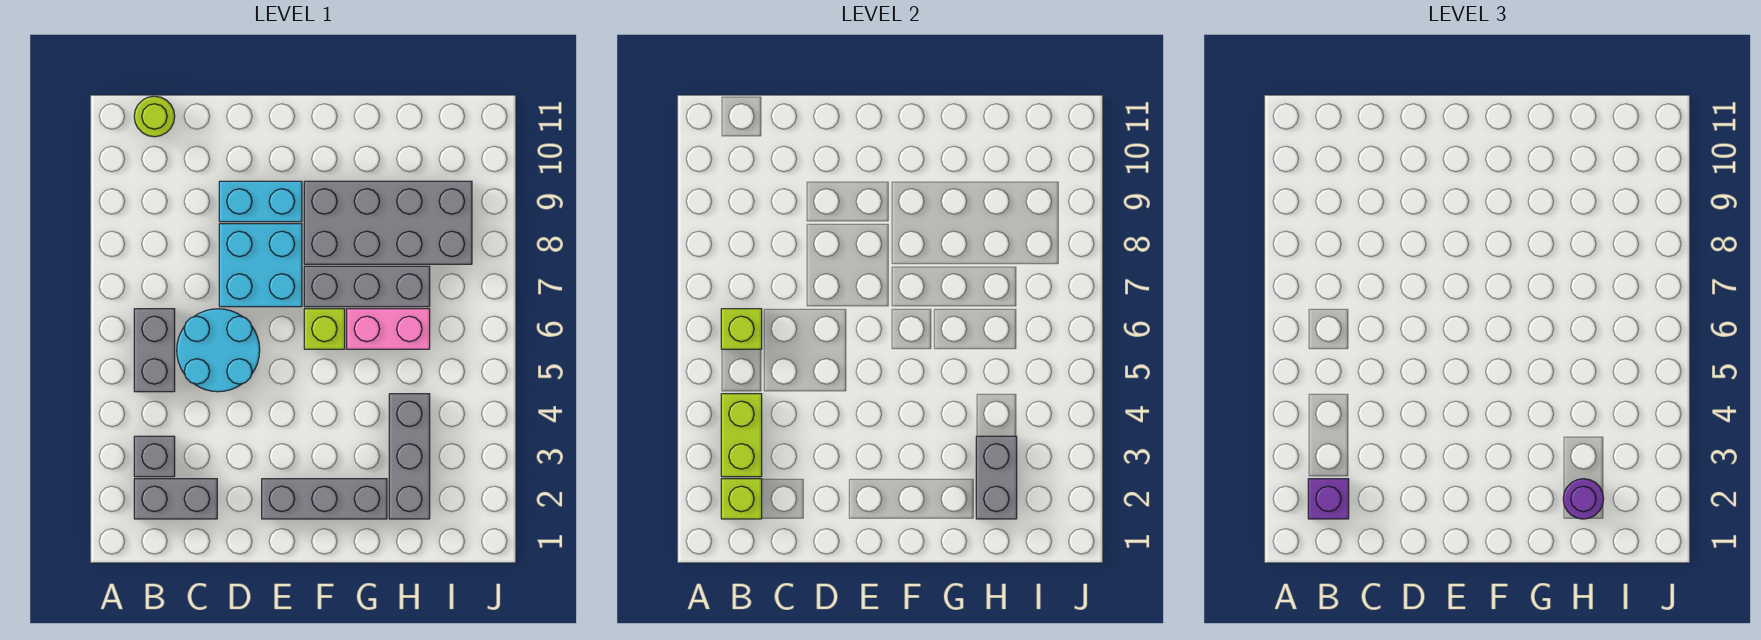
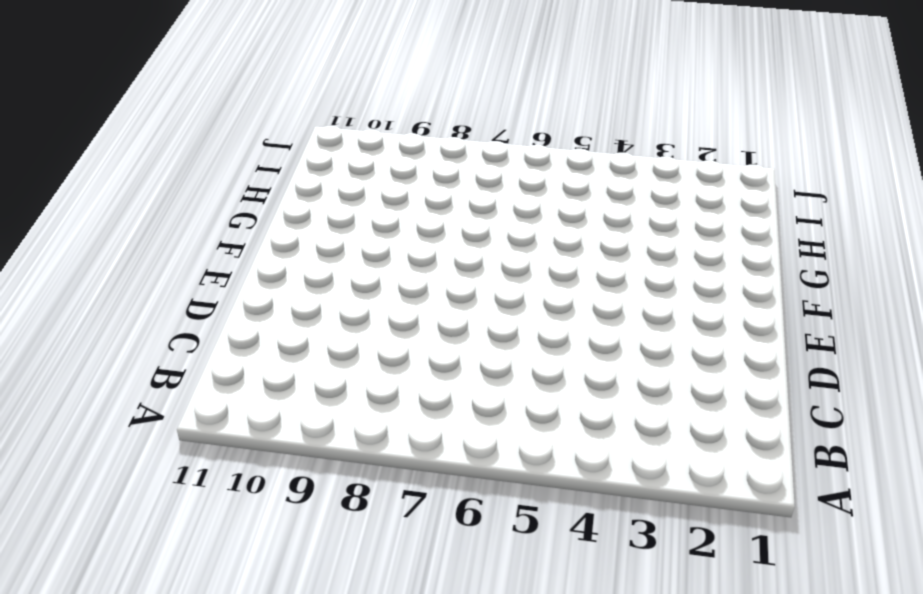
none -> grey brick B2:C2 level 1
none -> grey brick B3 level 1
none -> grey brick B5:B6 level 1

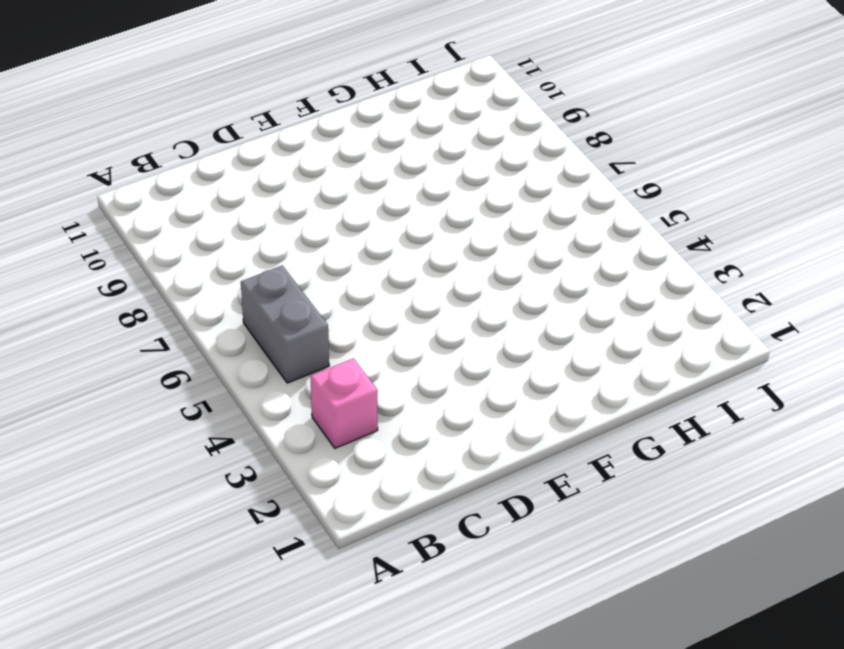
pink brick B3 level 1 -> grey brick B3 level 1
none -> grey brick B2:C2 level 1
none -> lime round brick B11 level 1
none -> cyan round brick C5:D6 level 1

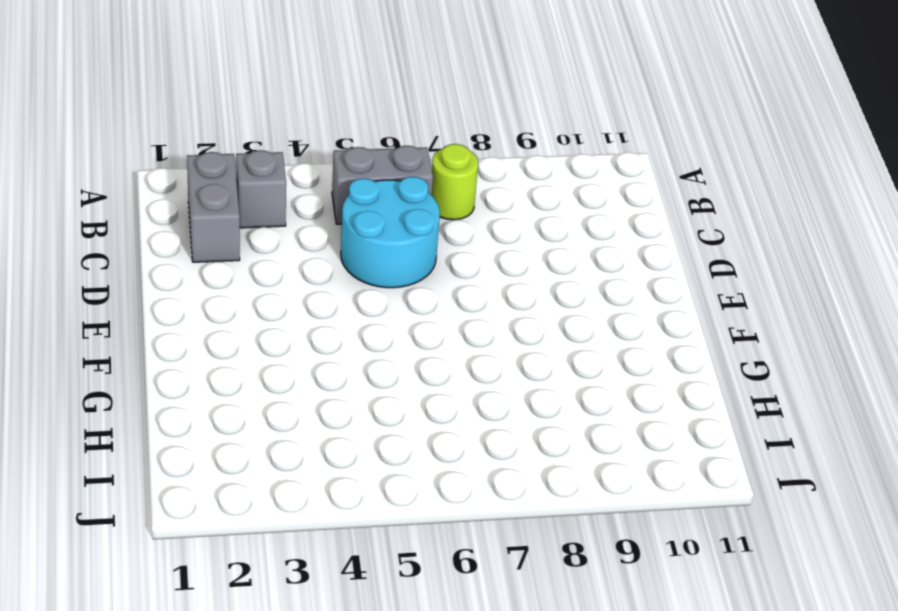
lime round brick B7 level 1 -> lime round brick B11 level 1
none -> cyan brick D7:E8 level 1
none -> cyan brick D9:E9 level 1
none -> grey brick E2:G2 level 1

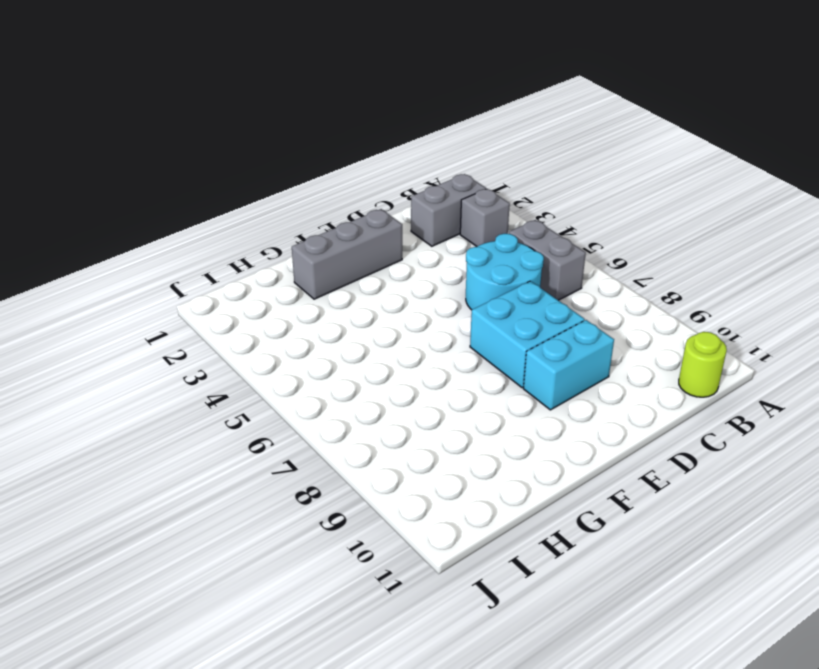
none -> lime brick F6 level 1
none -> grey brick F7:H7 level 1
none -> grey brick F8:I9 level 1

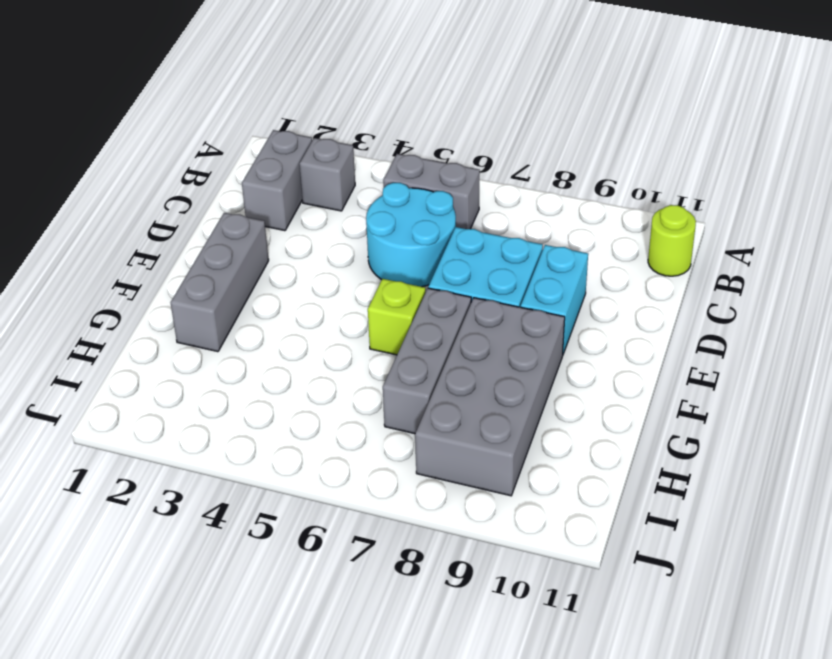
none -> pink brick G6:H6 level 1
none -> grey brick H2:H4 level 1
none -> lime brick B2 level 2

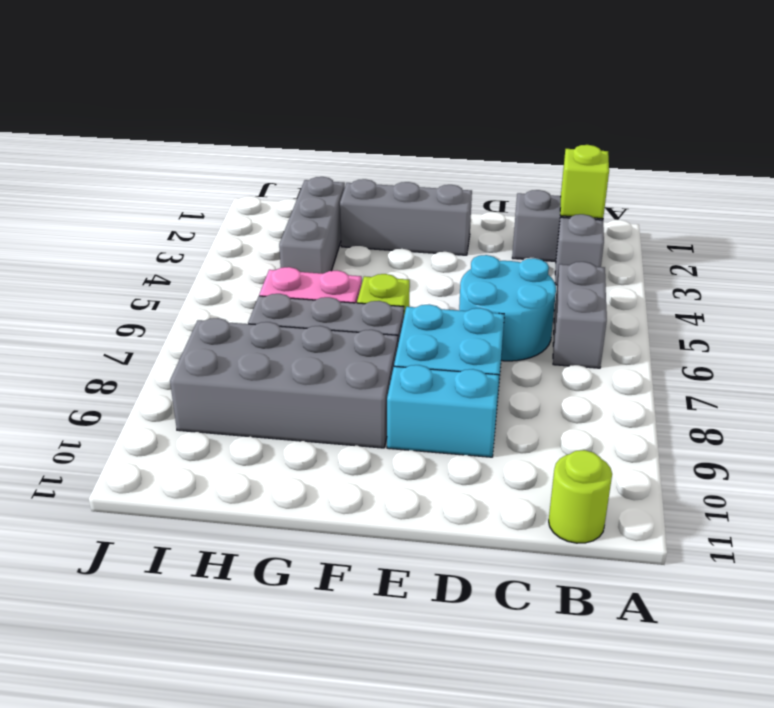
none -> lime brick B3:B4 level 2
none -> lime brick B6 level 2
none -> grey brick H2:H3 level 2

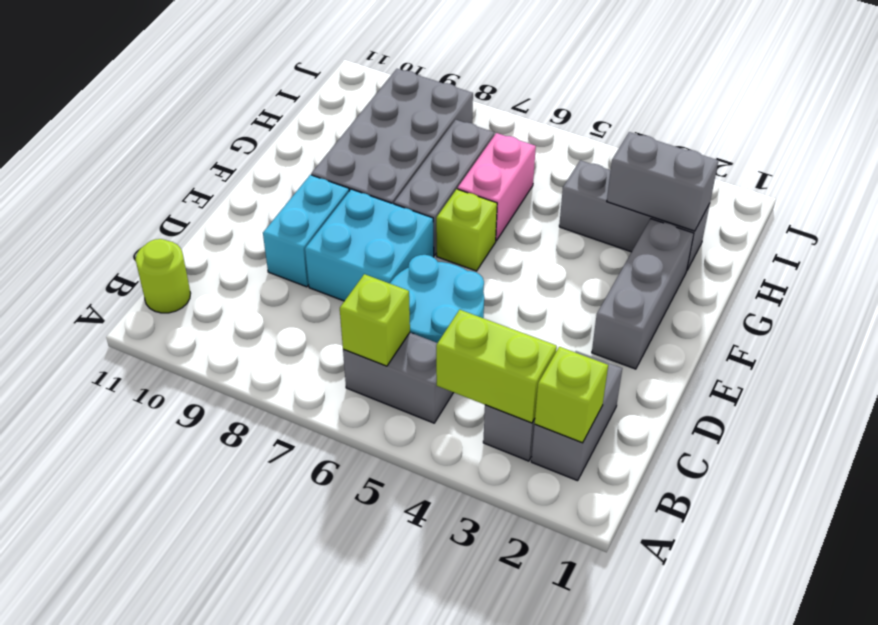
none -> purple brick B2 level 3
none -> purple round brick H2 level 3

